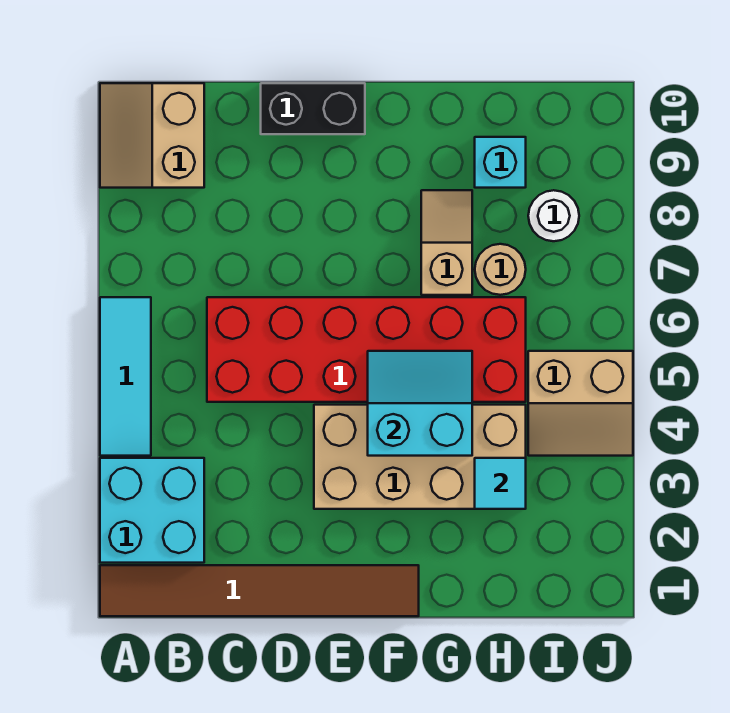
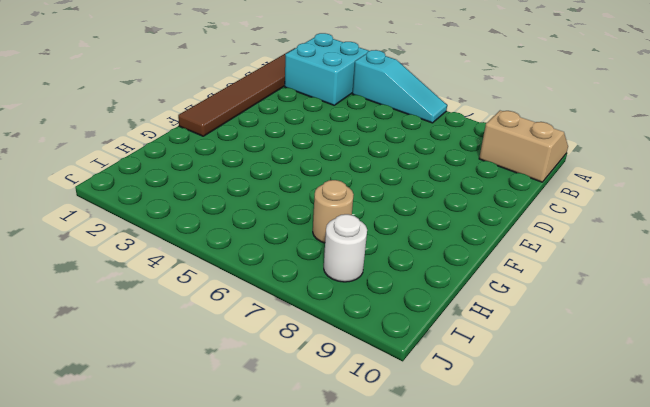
cyan slope A4:A6 level 1 top 4 -> cyan tile A4:A6 level 1
none -> red brick C5:H6 level 1
none -> black brick D10:E10 level 1
none -> tan brick E3:H4 level 1

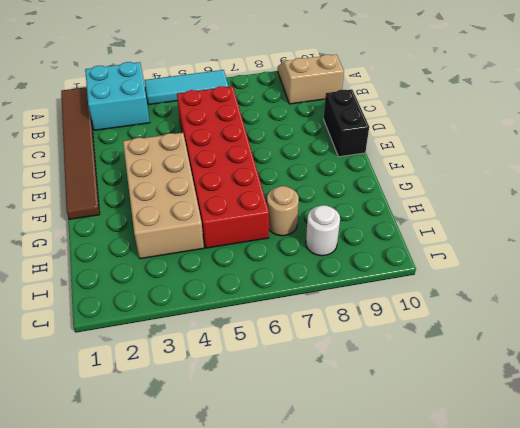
none -> tan slope G7:G8 level 1 top 7
none -> cyan brick H9 level 1
none -> tan slope I4:J5 level 1 top 5

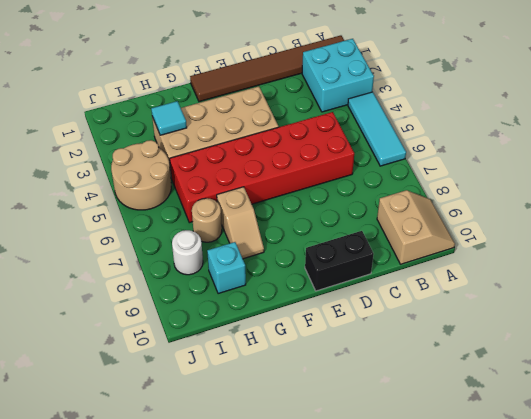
tan round brick I4:J5 level 1 -> tan slope I4:J5 level 1 top 5
none -> cyan slope F4:G5 level 2 top 4

